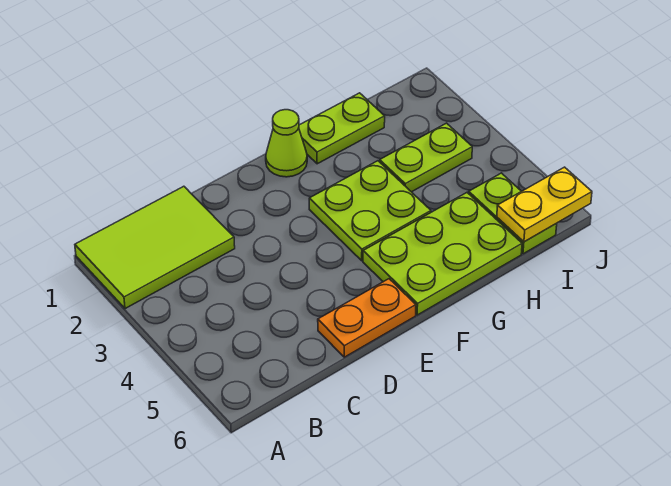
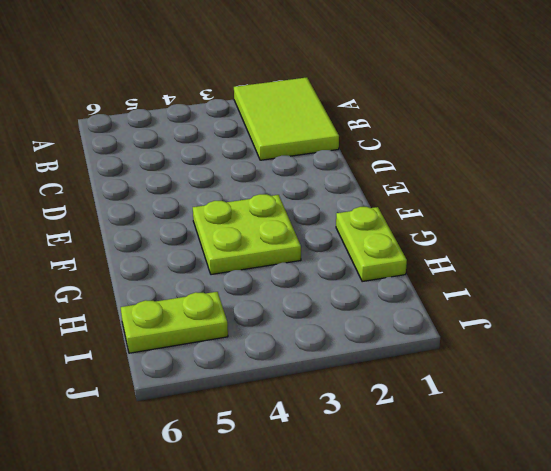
none -> orange plate D6:E6 level 1
none -> lime cone F1 level 1

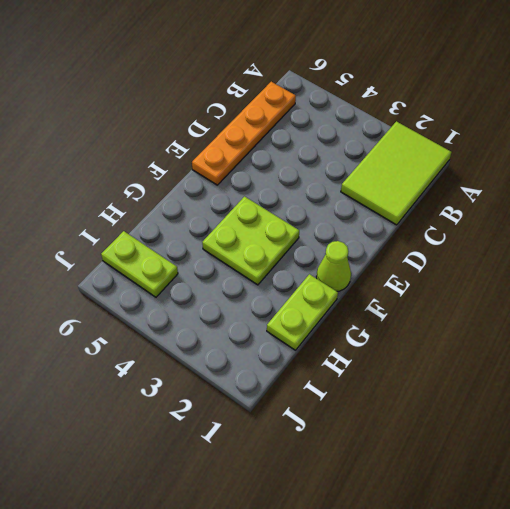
orange plate B6:E6 level 1 -> orange plate D6:E6 level 1
none -> lime plate F5:H6 level 1
none -> lime plate H3:I3 level 1

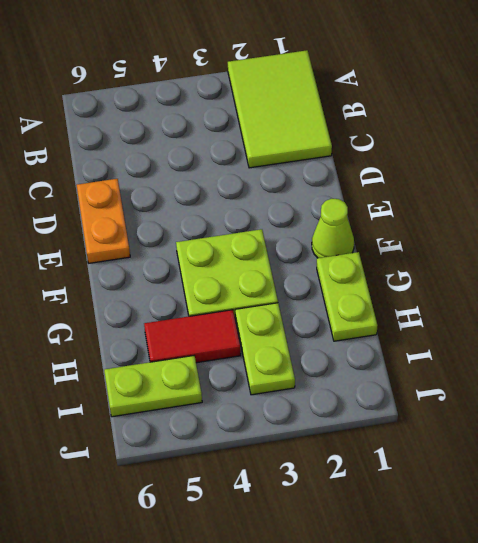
red tile H4:H5 level 1 -> lime plate F5:H6 level 1
none -> yellow plate I6:J6 level 2

